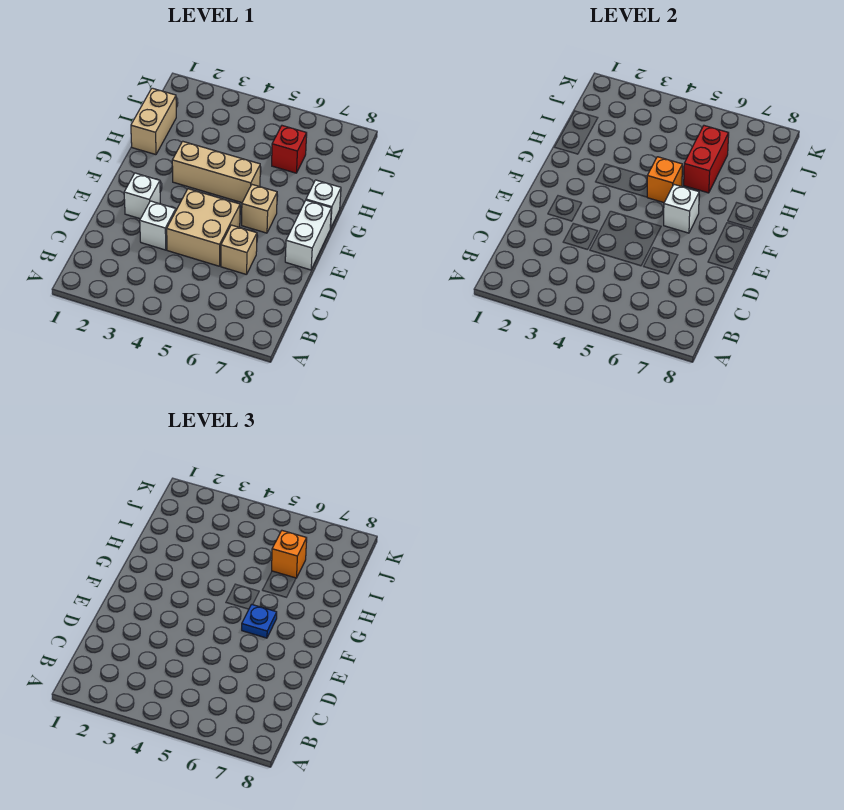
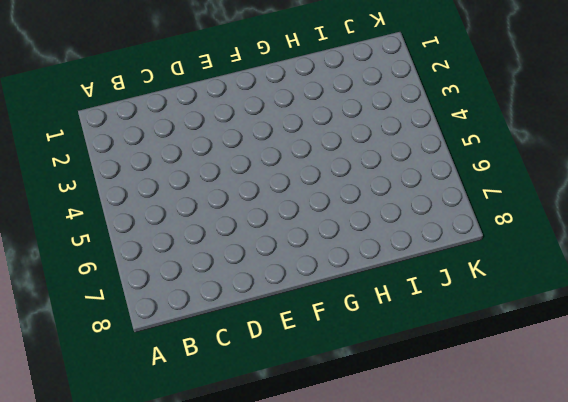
none -> white brick D3 level 1
none -> tan brick D4:E5 level 1
none -> tan brick D6 level 1

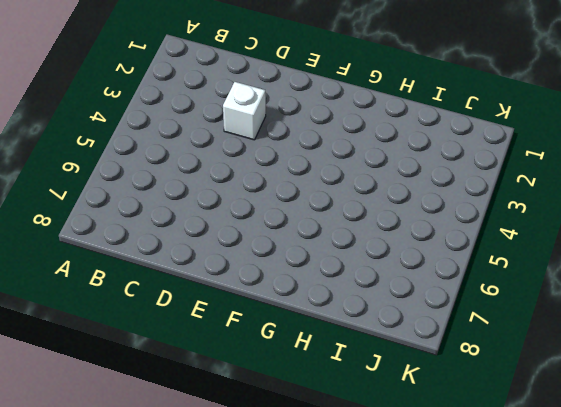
none -> tan brick D4:E5 level 1
none -> tan brick D6 level 1
none -> white brick E2 level 1

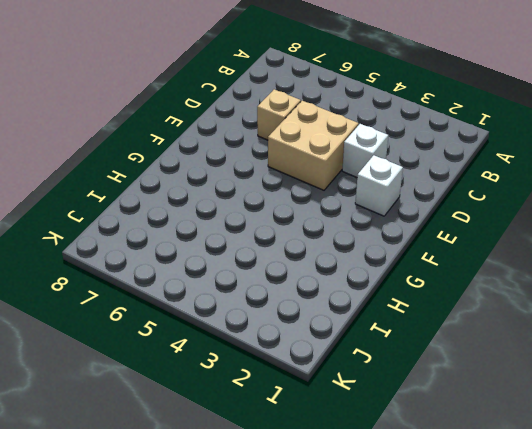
none -> white brick E8:F8 level 1
none -> tan brick F6 level 1
none -> tan brick G3:G5 level 1

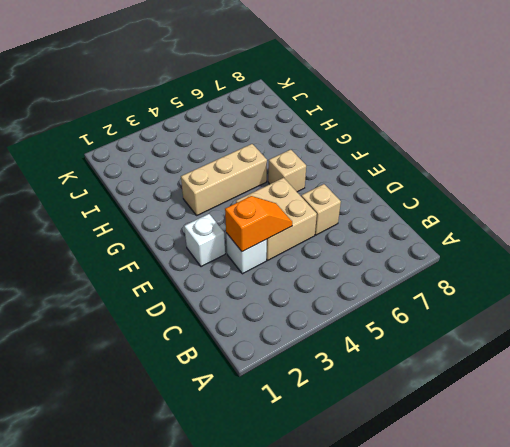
orange slope D3:D4 level 2 top 3 -> none
none -> white brick E8:F8 level 1
none -> white brick G8 level 1
none -> tan brick H1:I1 level 1

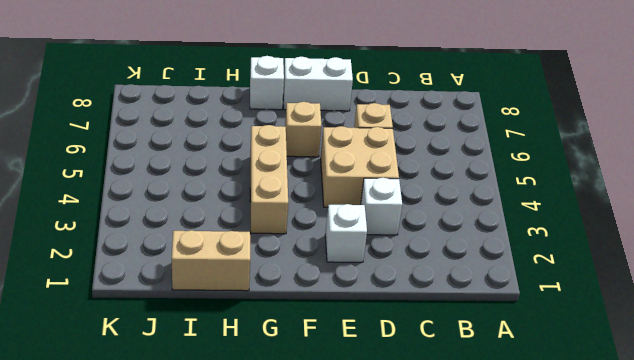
none -> red brick I6 level 1
none -> white brick F6 level 2
none -> orange brick G5 level 2

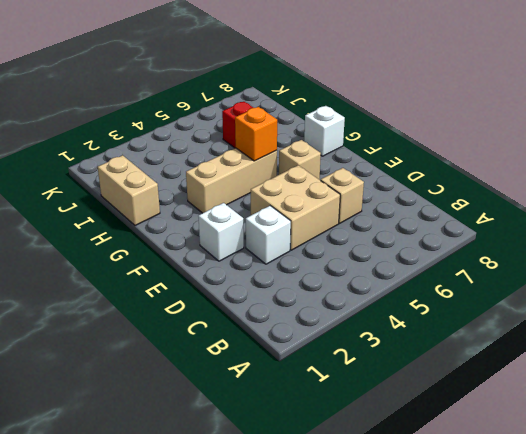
none -> white brick E8:F8 level 1
none -> white brick F6 level 2
none -> red brick H6:I6 level 2

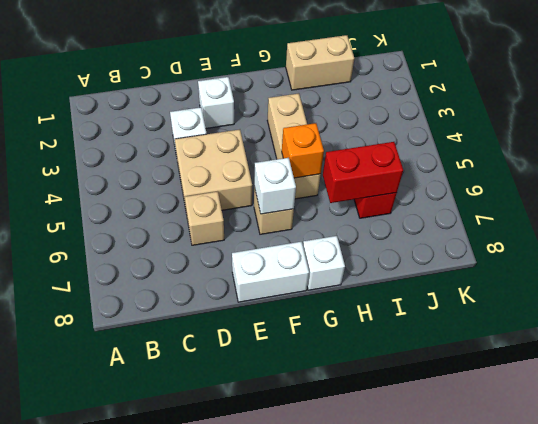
none -> blue plate F6 level 3
none -> orange brick I6 level 3

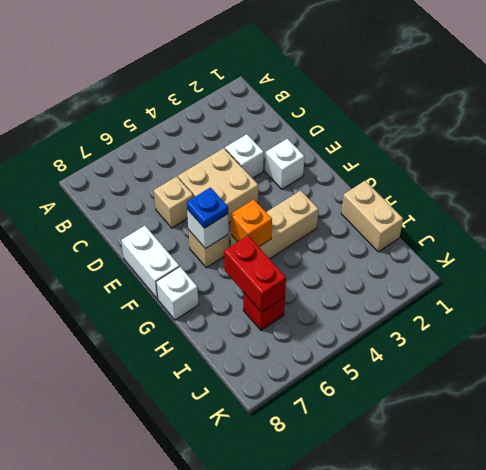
none -> orange brick I6 level 3

